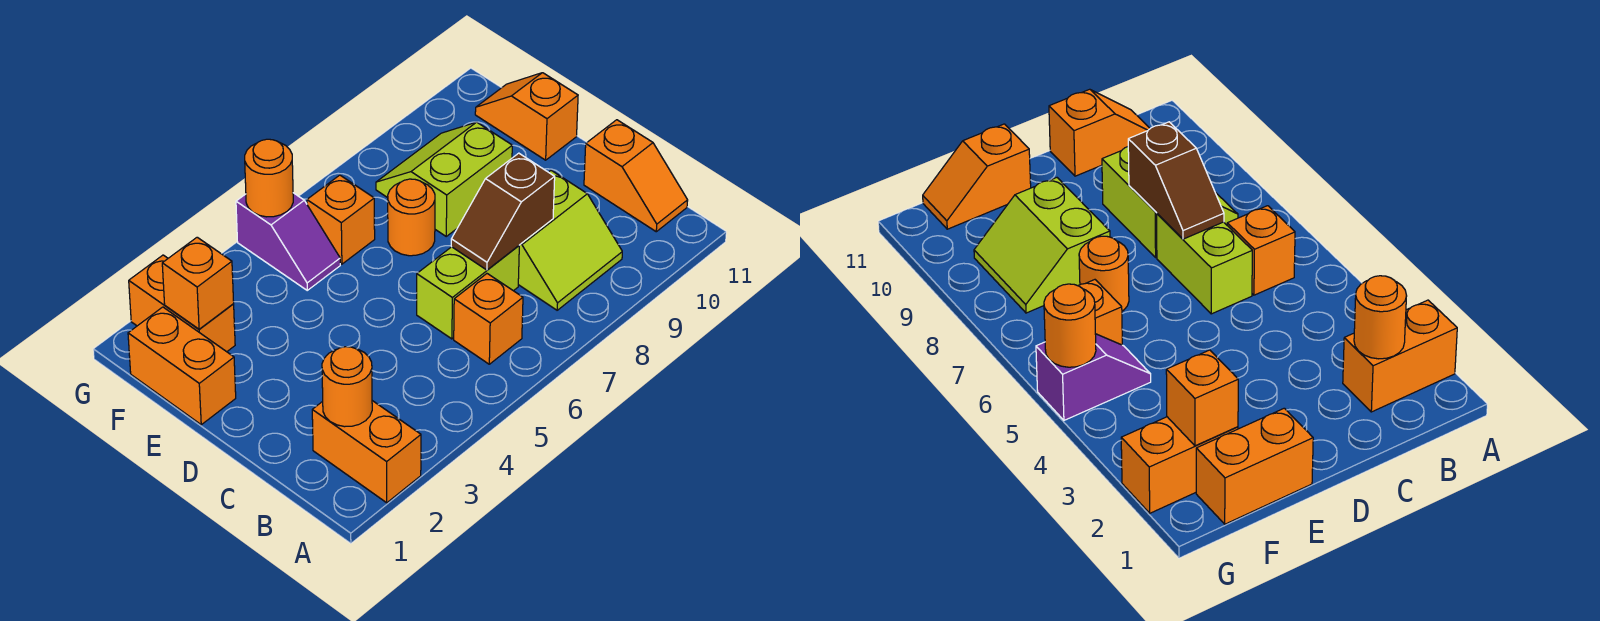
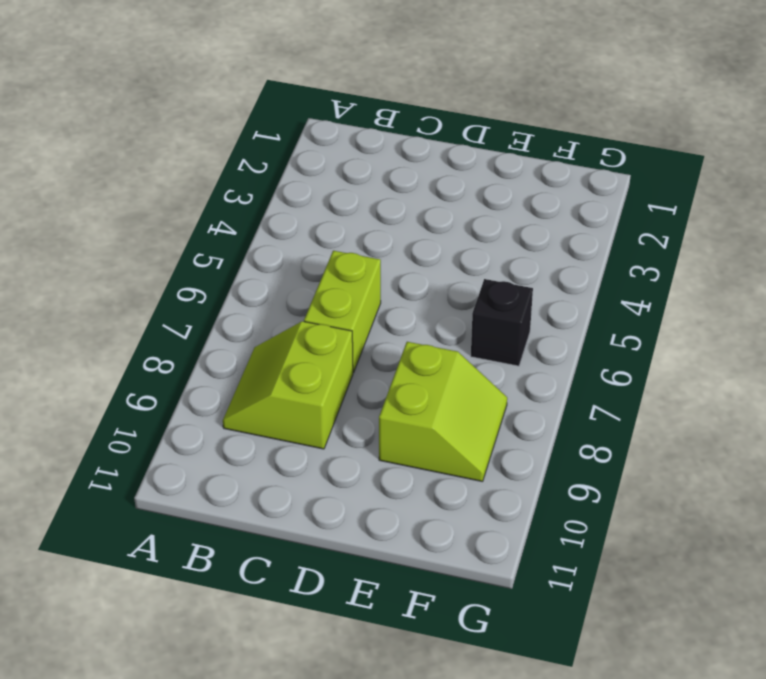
black brick F6 level 1 -> orange brick F6 level 1
none -> orange brick A2:B2 level 1
none -> orange brick B6 level 1
none -> orange slope B11:C11 level 1 top C

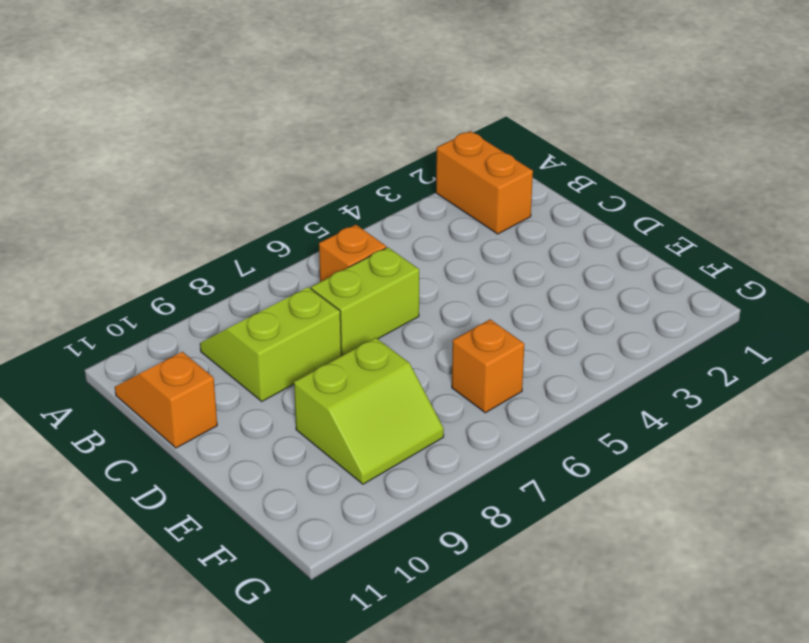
none -> orange brick E1:F1 level 1
none -> orange round brick E7 level 1
none -> orange slope E11:F11 level 1 top E

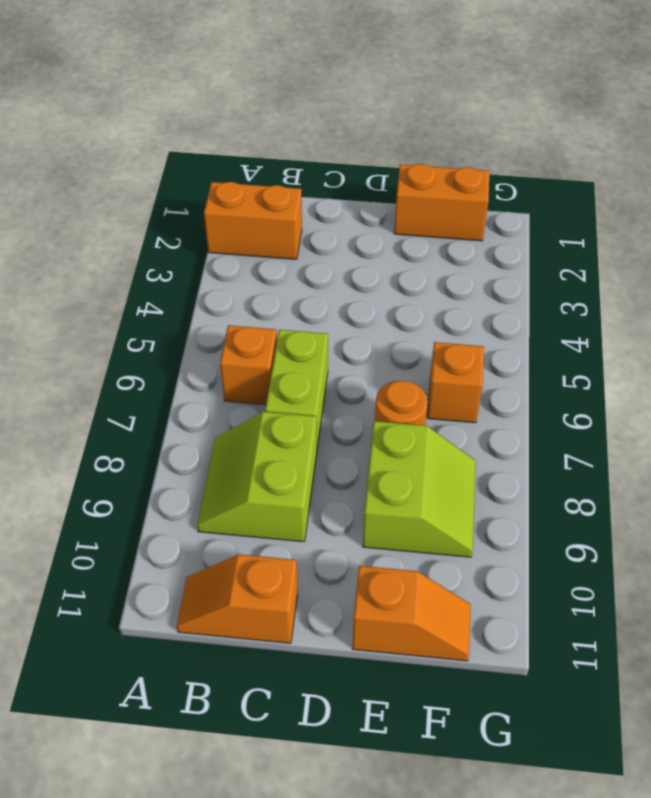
none -> orange brick F2:G2 level 1
none -> purple slope F5:G5 level 1 top G
none -> orange round brick B2 level 2

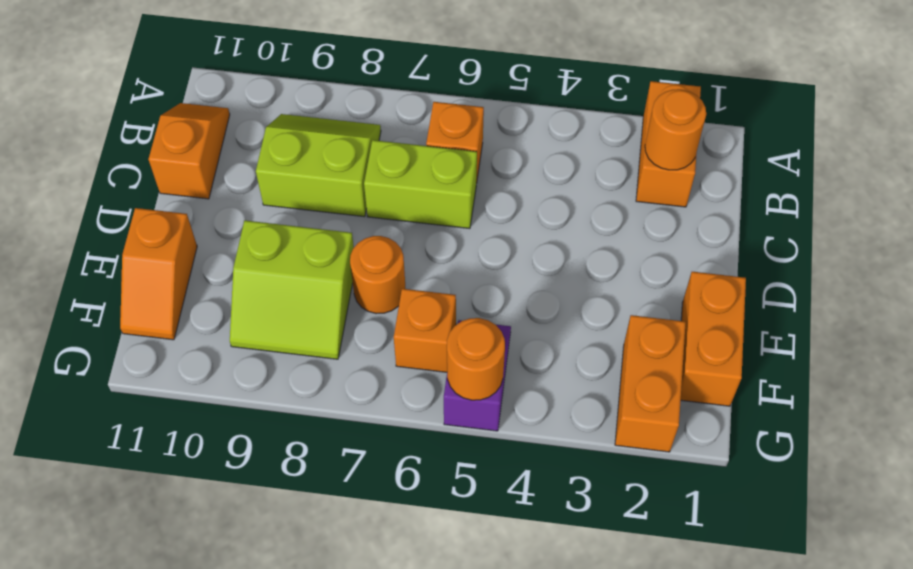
none -> brown slope C7:C8 level 2 top 8
none -> orange brick F2 level 2

